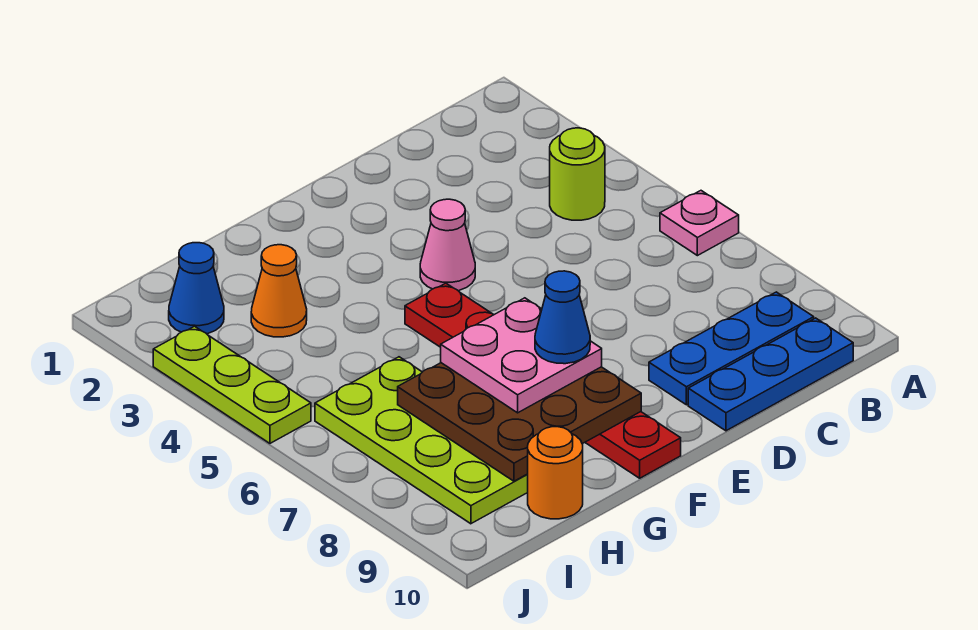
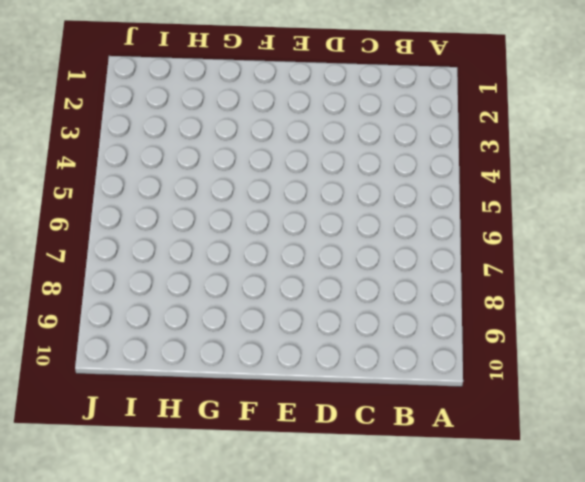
none -> pink plate A6 level 1
none -> lime round brick B4 level 1
none -> blue plate B9:D9 level 1

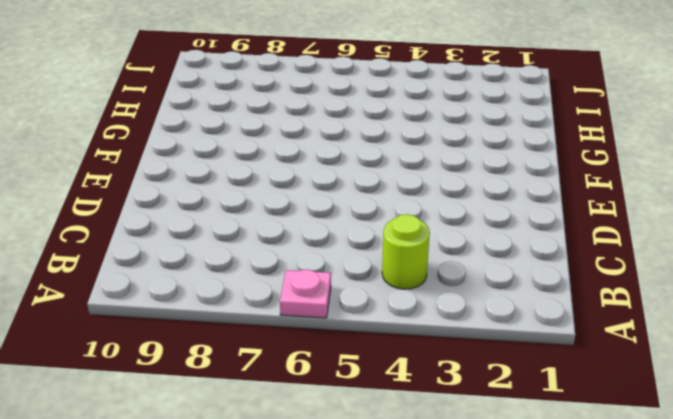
none -> blue plate B9:D9 level 1
none -> blue plate B10:D10 level 1
none -> pink cone E4 level 1

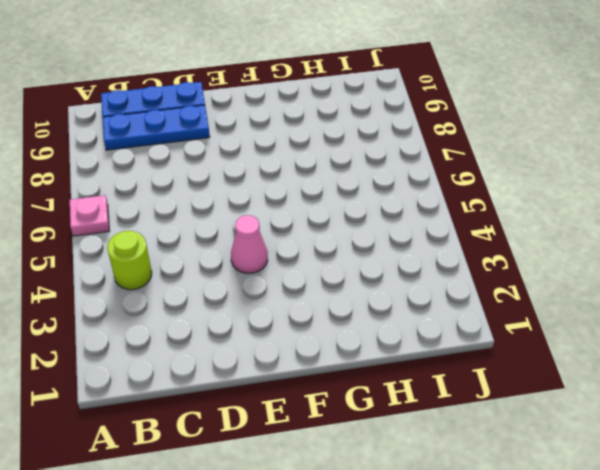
none -> red plate F5:F10 level 1
none -> orange cone H3 level 1
none -> lime plate H6:I9 level 1

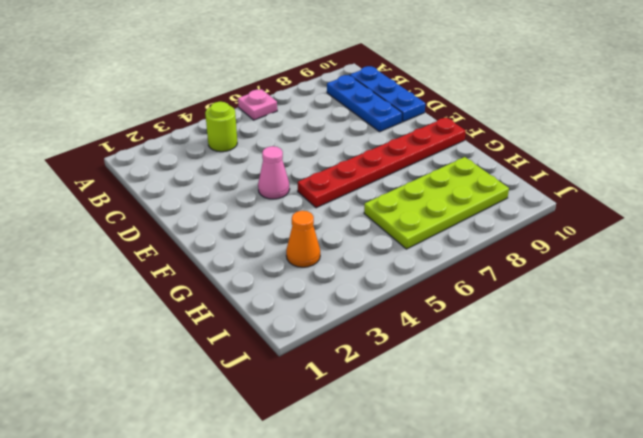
none -> orange round brick H10 level 1
none -> blue cone I2 level 1
none -> lime plate J3:J5 level 1

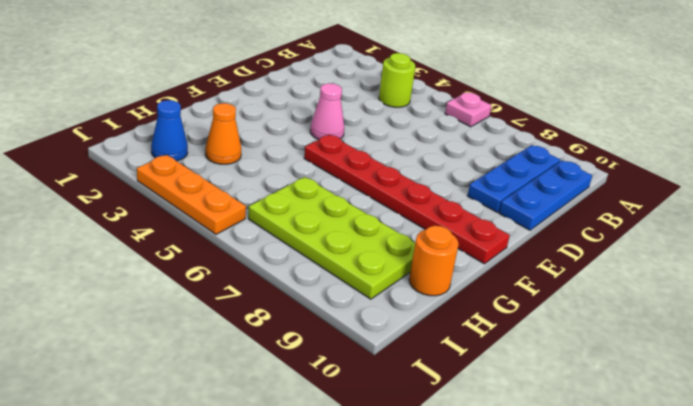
orange plate J3:J5 level 1 -> lime plate J3:J5 level 1
none -> brown plate F7:H9 level 2
none -> pink plate F7:G8 level 3
none -> blue cone F8 level 4

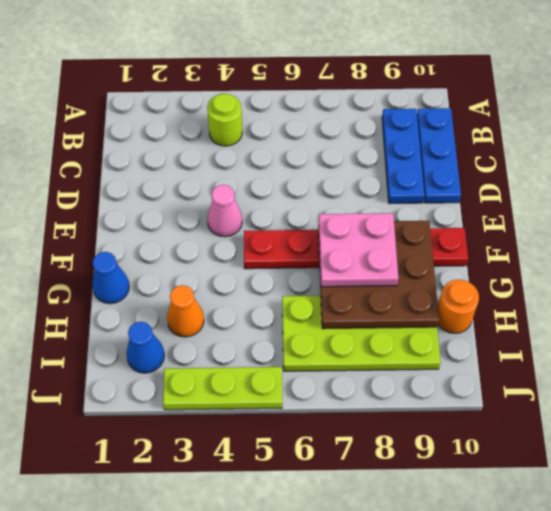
blue cone G1 level 1 -> blue cone F8 level 4
none -> pink plate A6 level 1

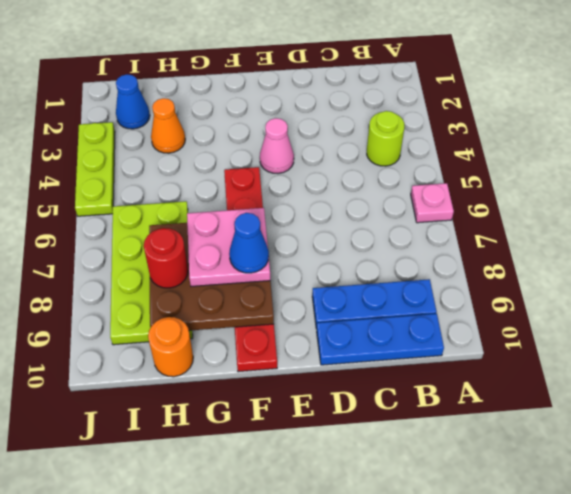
red round brick H8 level 3 -> none

